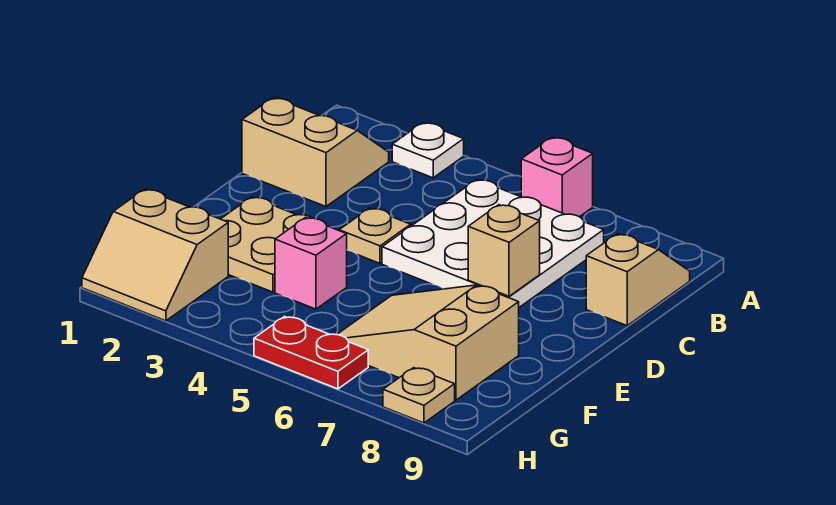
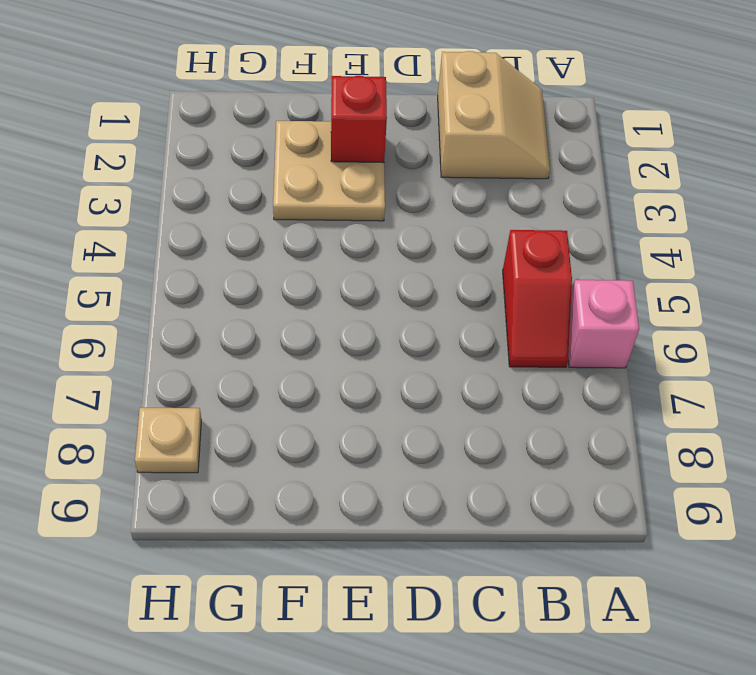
red slope B5:B6 level 1 top 5 -> white plate B5:D7 level 1
red brick E2 level 2 -> none
none -> white plate A3 level 1
none -> tan slope B9:C9 level 1 top C
none -> tan plate D4 level 1

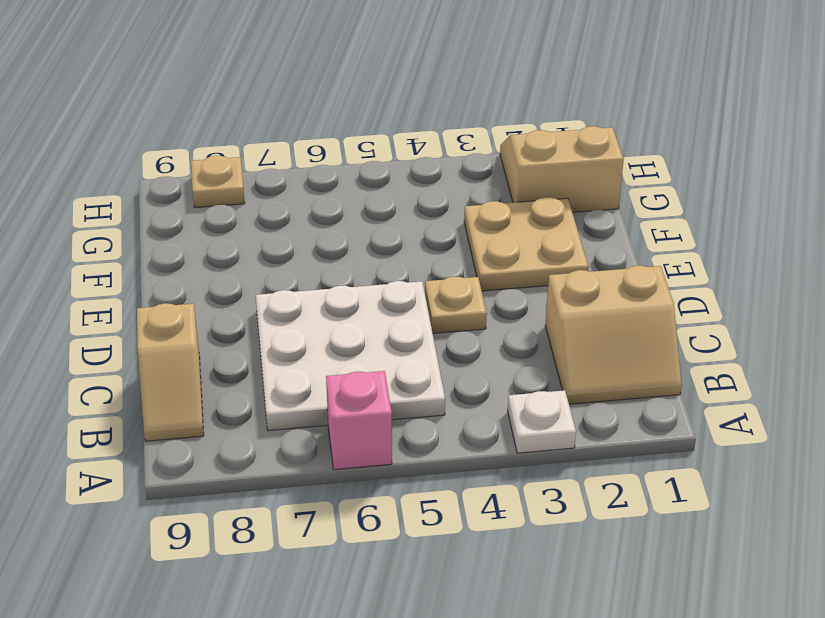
none -> pink brick F4 level 1
none -> tan slope F6:G8 level 1 top 8
none -> red plate H5:H6 level 1

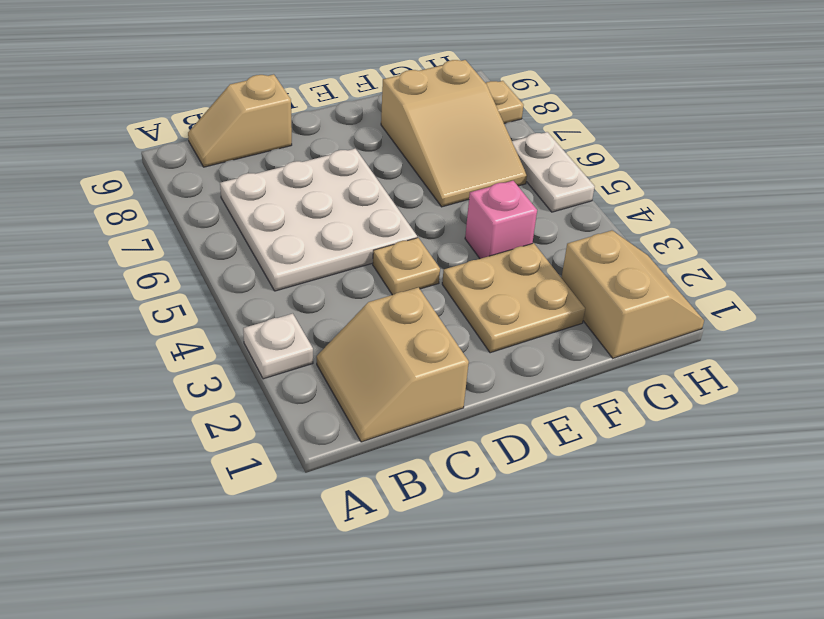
white plate H5:H6 level 1 -> red plate H5:H6 level 1
none -> pink brick A6 level 1
none -> tan brick D7 level 2

